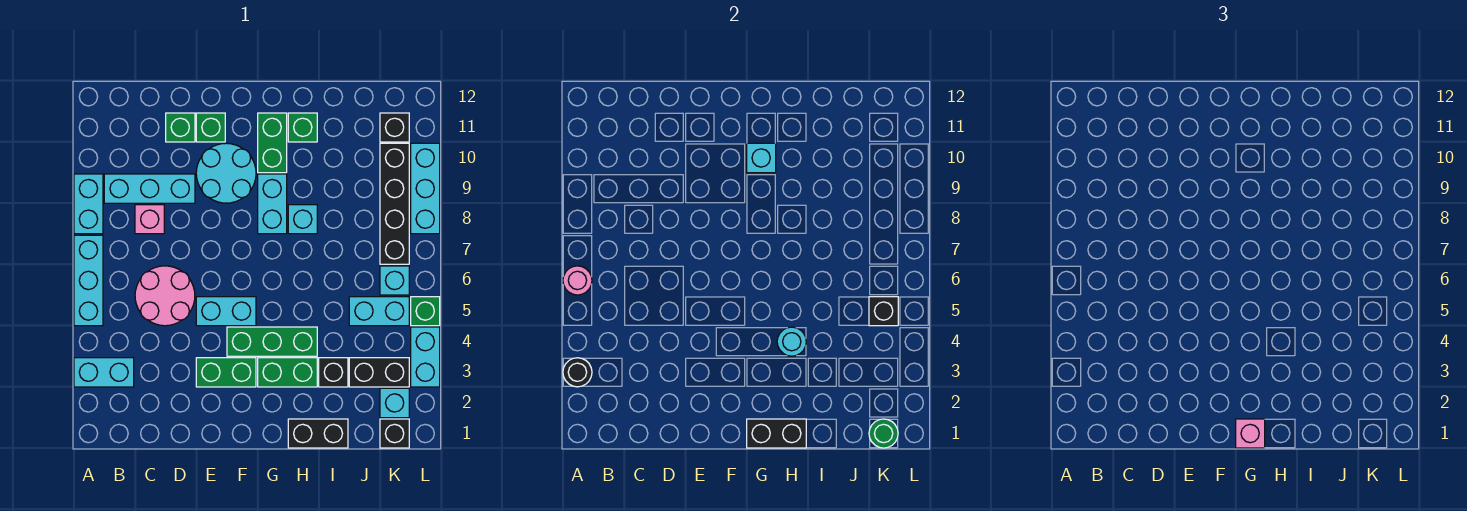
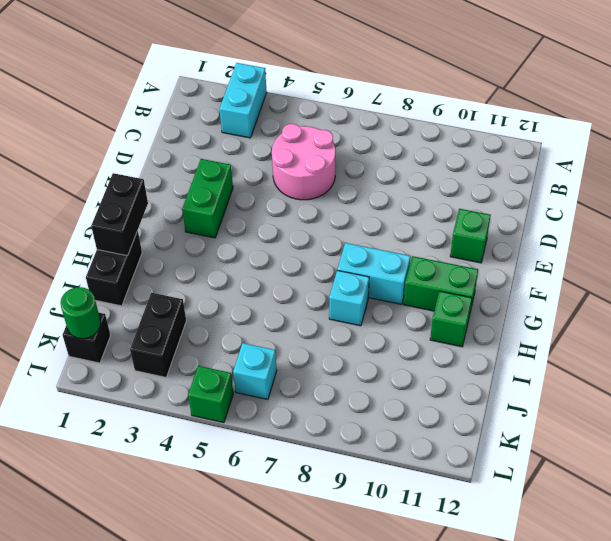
none -> cyan brick A5:A7 level 1
none -> cyan brick A8:A9 level 1
none -> cyan brick B9:D9 level 1
none -> pink brick C8 level 1

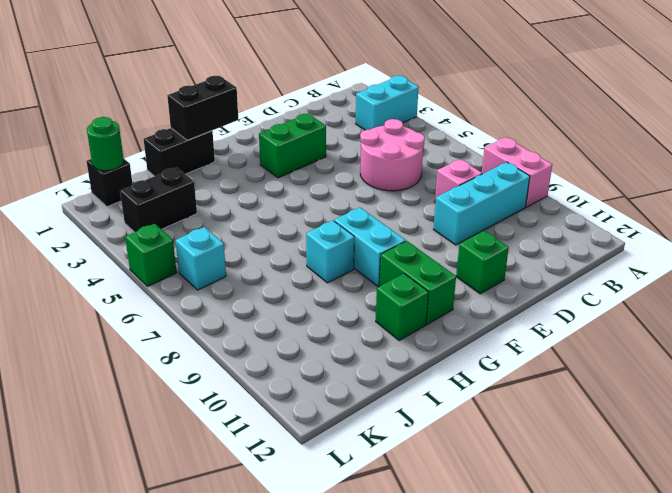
pink brick A8:A9 level 1 -> cyan brick A8:A9 level 1
none -> cyan brick A5:A7 level 1
none -> green brick D11 level 1
none -> cyan brick E5:F5 level 1
none -> cyan round brick E9:F10 level 1

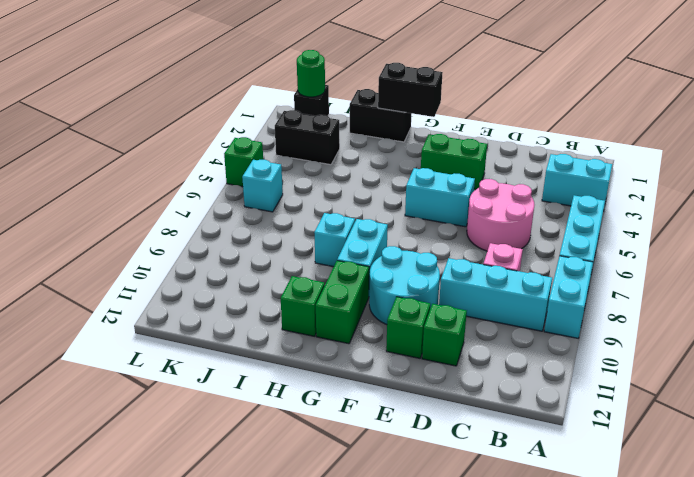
none -> green brick F4:H4 level 1
none -> green brick G3:H3 level 1
none -> black brick I3 level 1
none -> cyan brick J5:K5 level 1

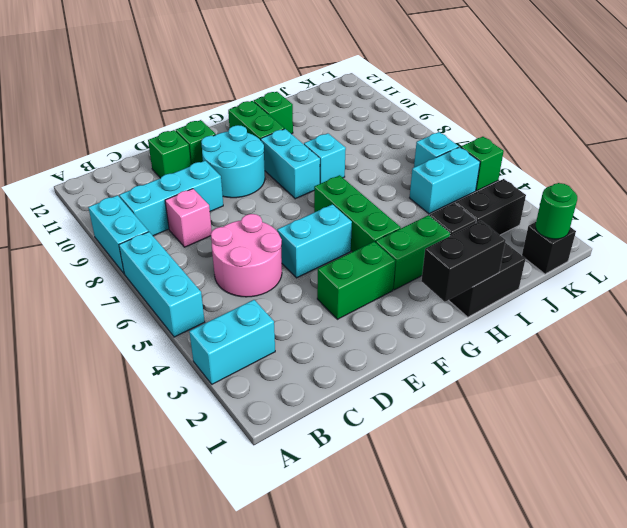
green brick G4:G6 level 1 -> green brick F4:H4 level 1
none -> cyan brick K2 level 1
none -> black brick K7:K10 level 1
none -> black brick K11 level 1
none -> cyan brick L3:L4 level 1

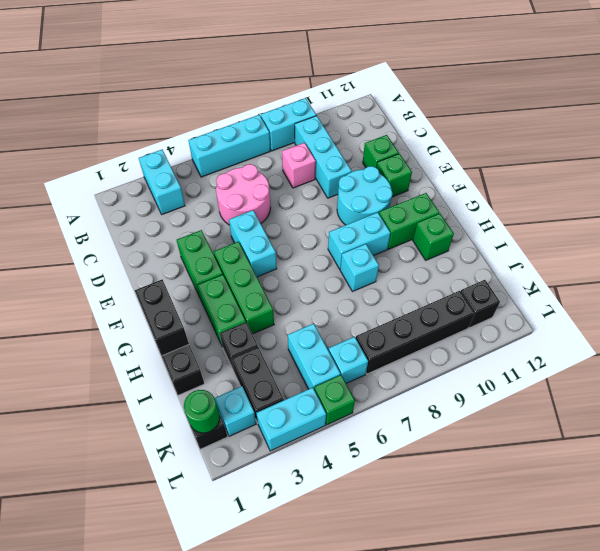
none -> cyan brick L8:L10 level 1
none -> black round brick A3 level 2
none -> pink round brick A6 level 2
none -> cyan brick G10 level 2

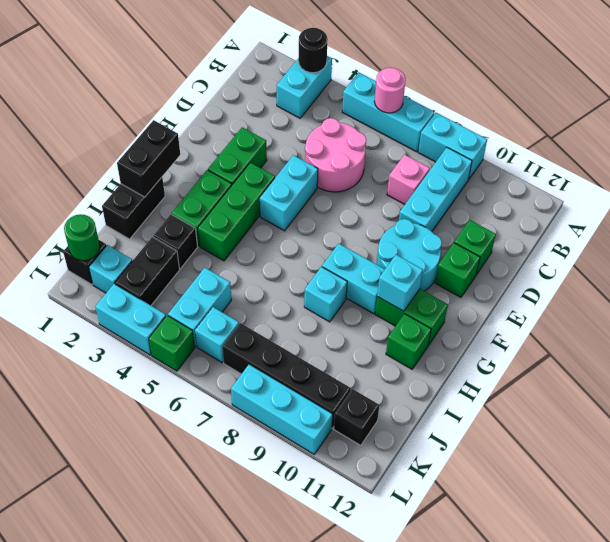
none -> cyan round brick H4 level 2
none -> black brick K5 level 2
none -> pink brick G1 level 3

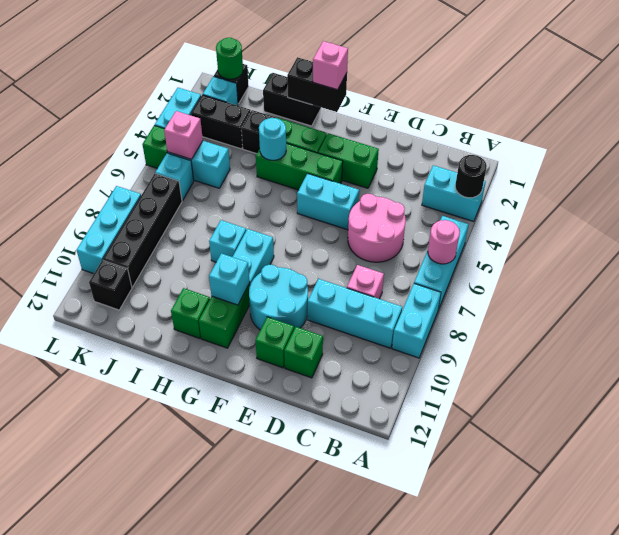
pink brick K5 level 2 -> black brick K5 level 2

